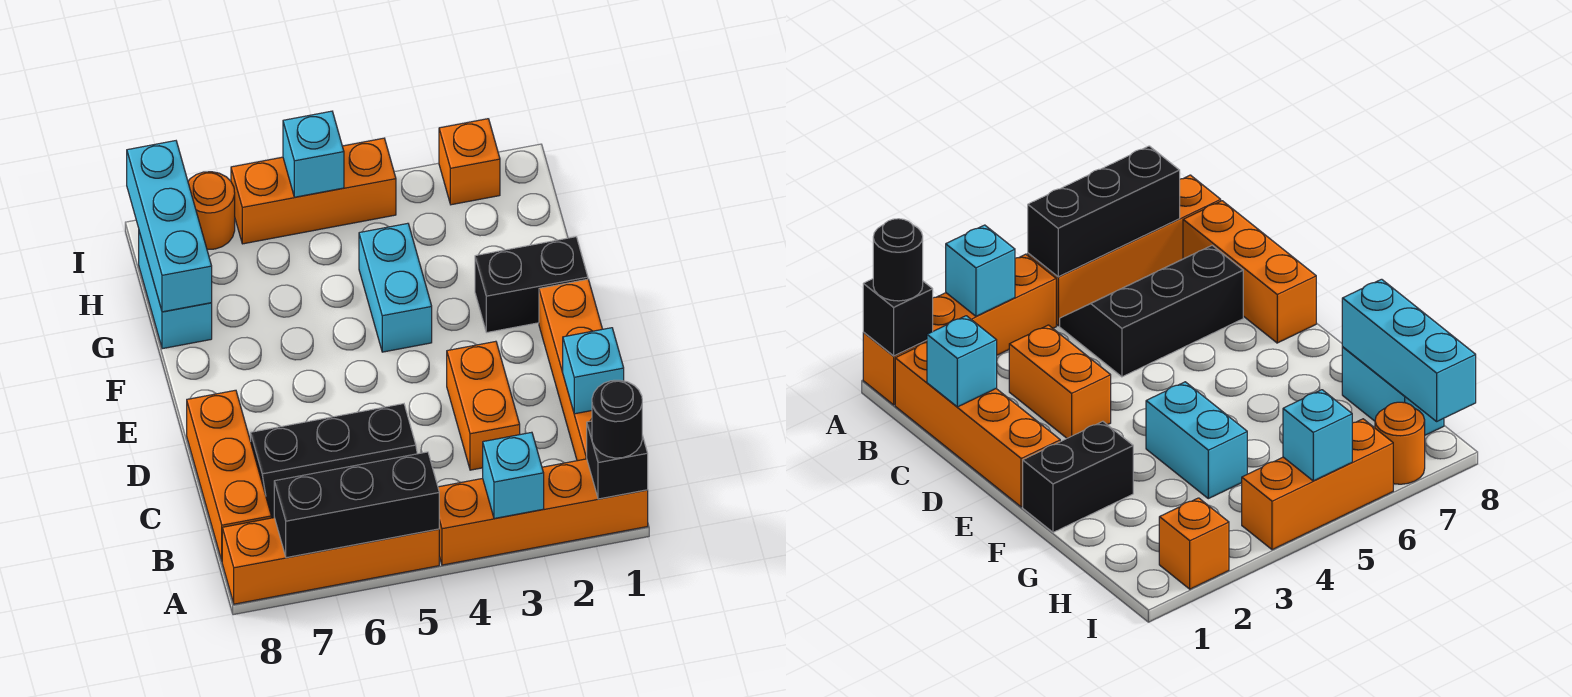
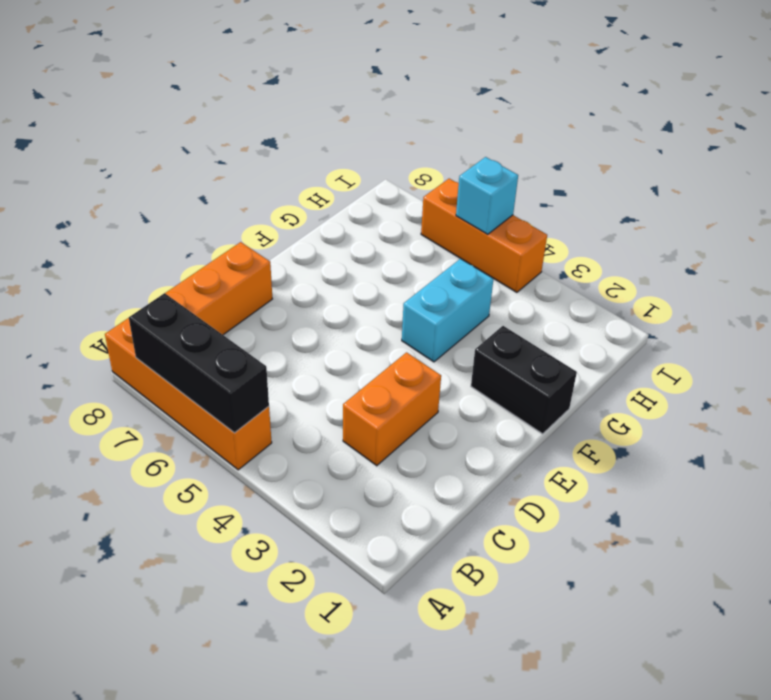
none -> orange brick A1:A4 level 1
none -> orange brick B1:E1 level 1
none -> black slope B5:C7 level 1 top C

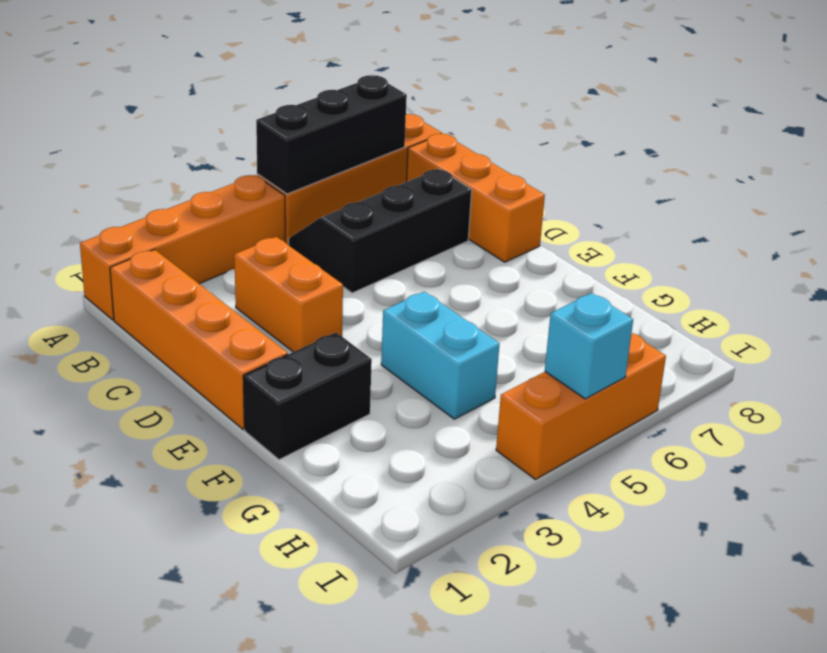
none -> cyan brick G8:H8 level 1
none -> orange brick I2 level 1
none -> orange round brick I7 level 1

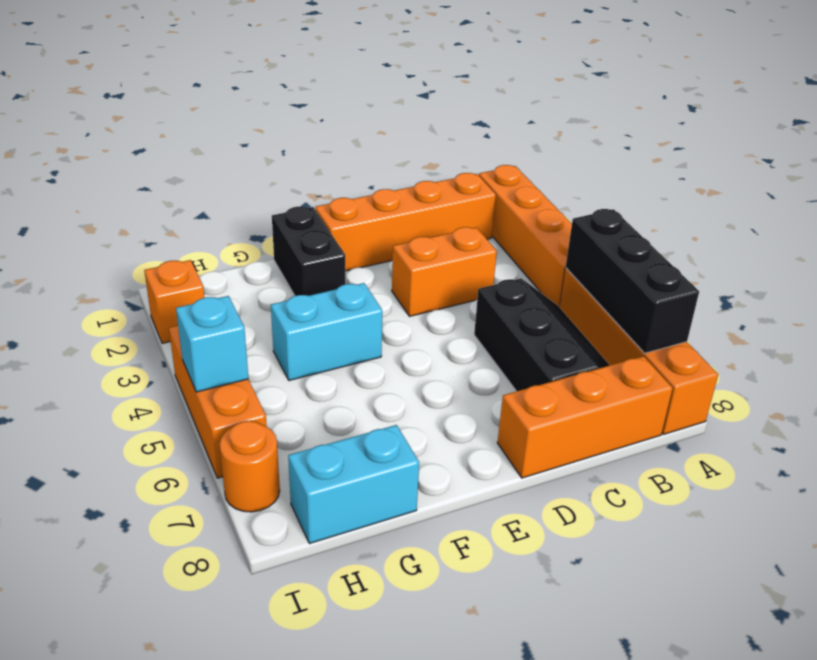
none -> black brick A1 level 2
none -> cyan brick A3 level 2
none -> cyan brick C1 level 2

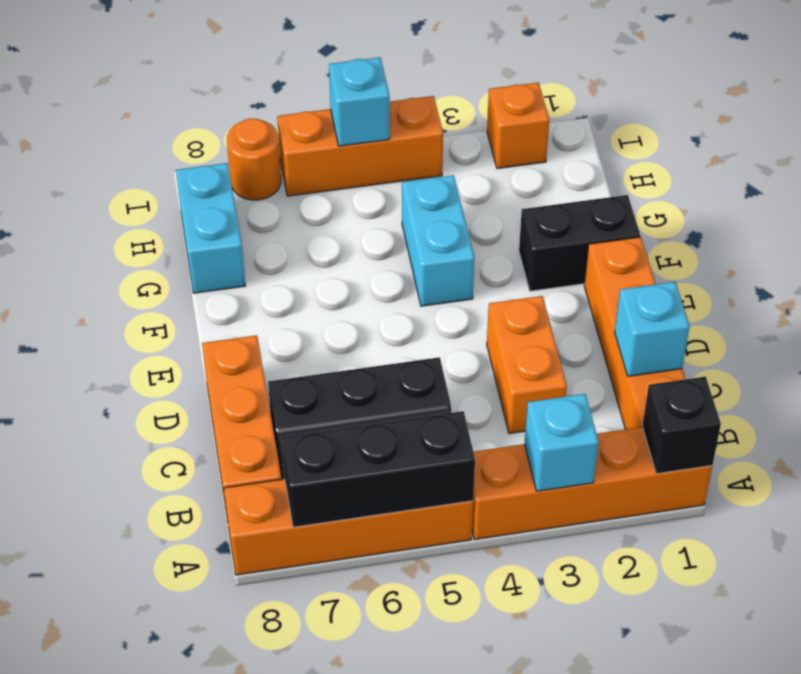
none -> cyan brick G8:I8 level 2
none -> black round brick A1 level 3

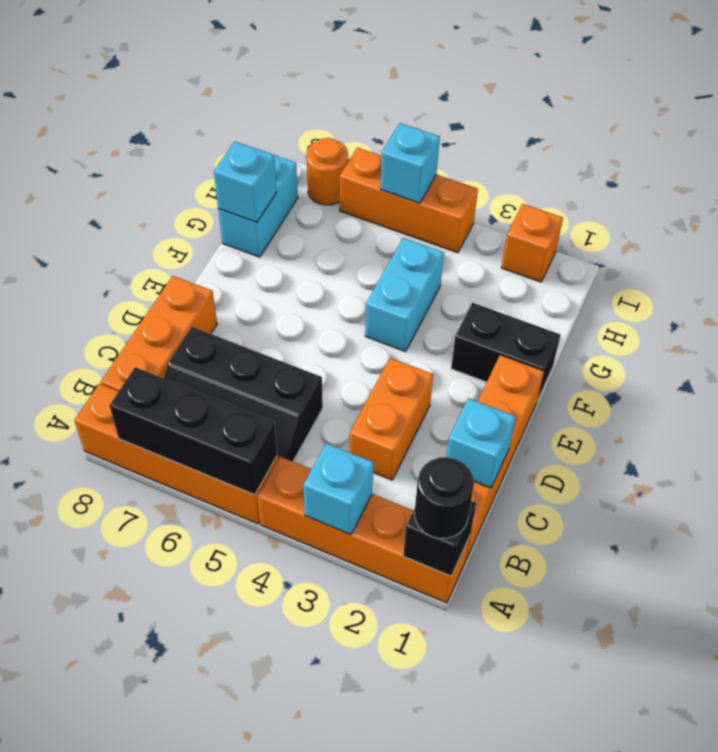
cyan brick G8 level 2 -> cyan brick G8:I8 level 2

